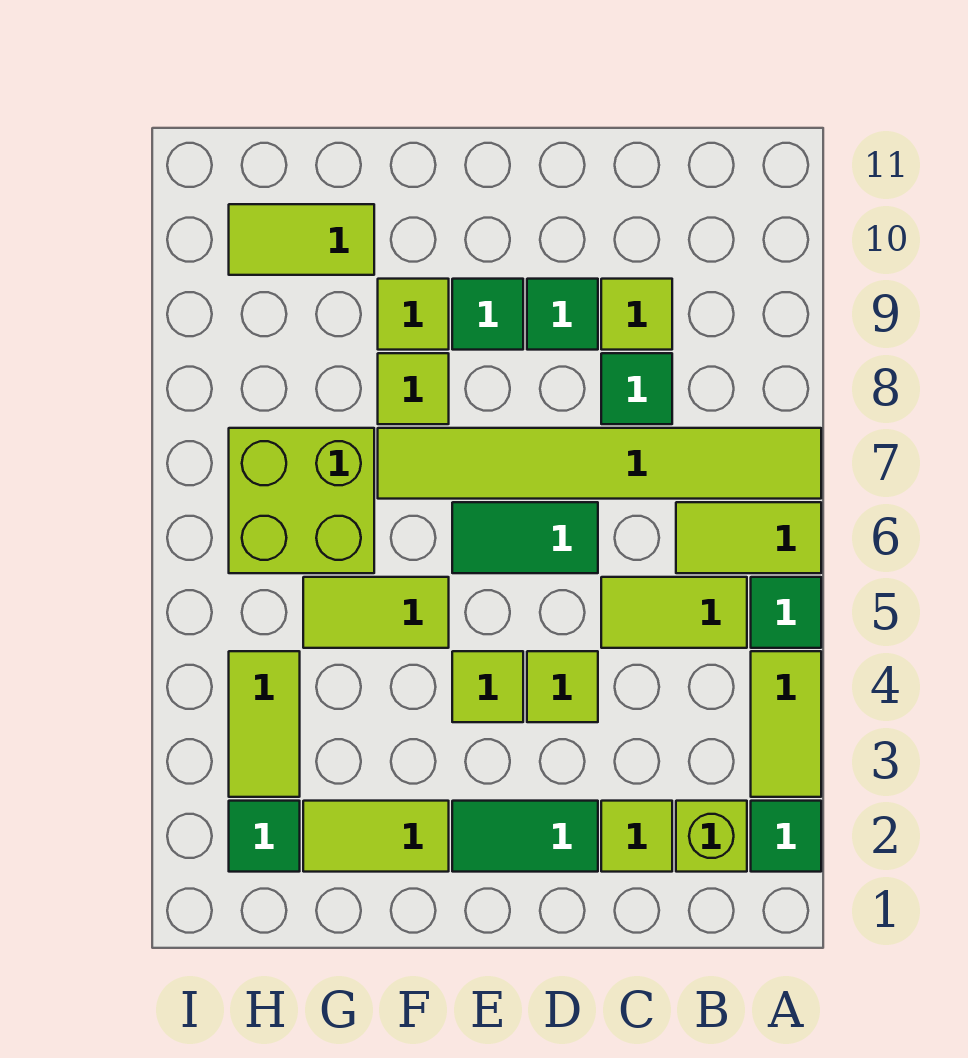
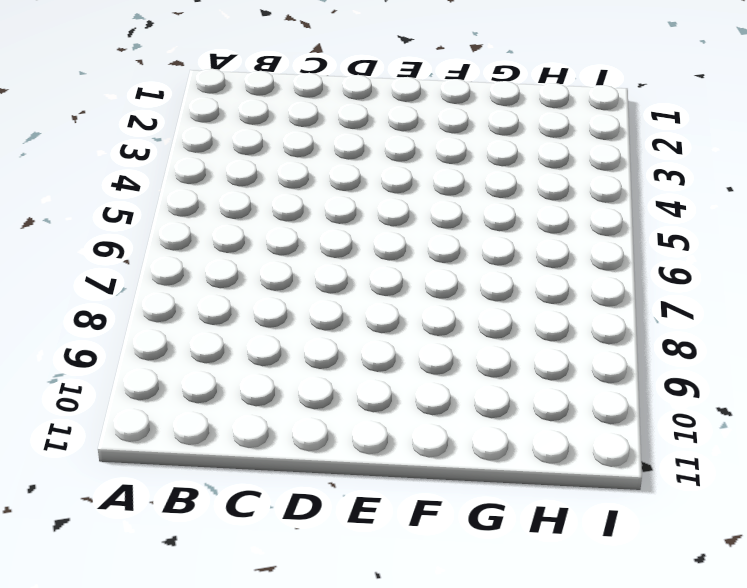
none -> green tile A2 level 1
none -> lime tile A3:A4 level 1
none -> green tile A5 level 1

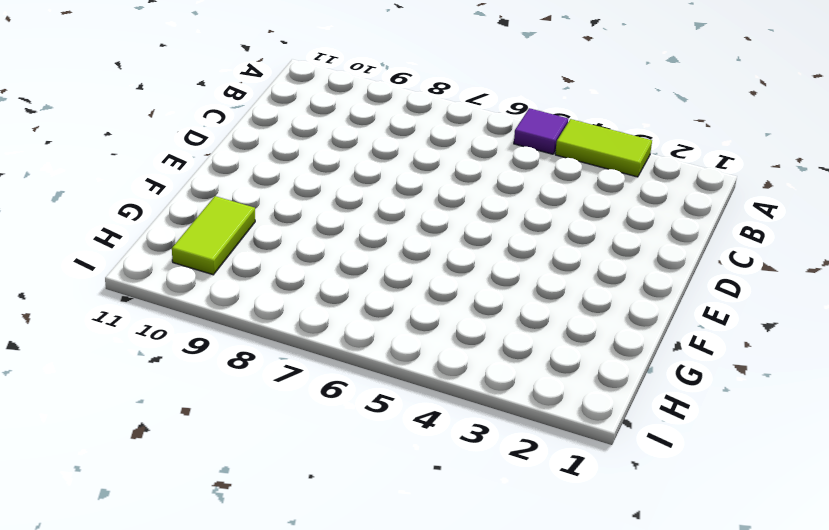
purple tile A5 level 1 -> green tile A5 level 1
none -> green tile A2 level 1
none -> lime tile A6:B6 level 1
none -> lime tile A7:F7 level 1

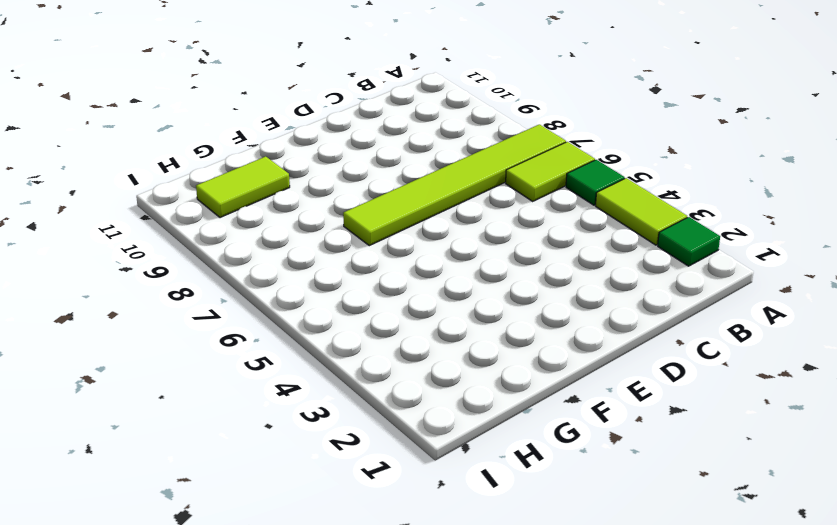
none -> lime brick B2 level 1
none -> lime tile B5:C5 level 1
none -> lime tile C2 level 1

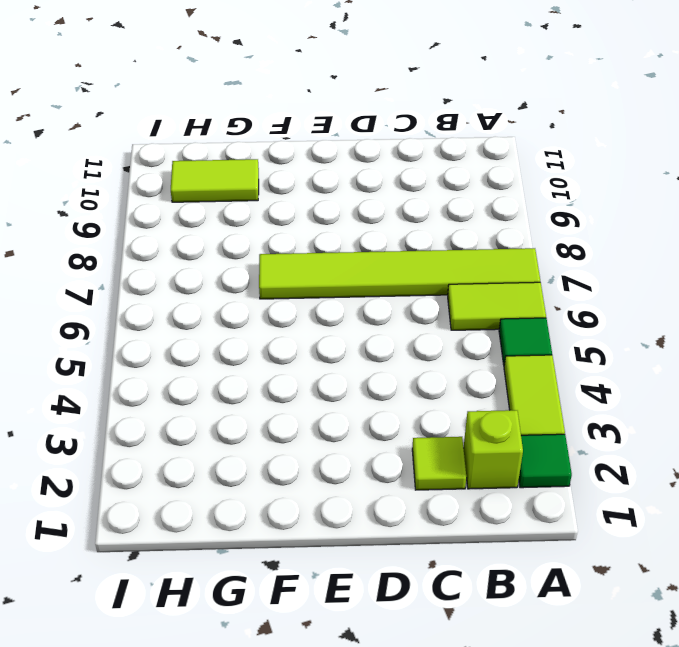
none -> lime tile B5:C5 level 1
none -> green tile C8 level 1
none -> lime tile C9 level 1

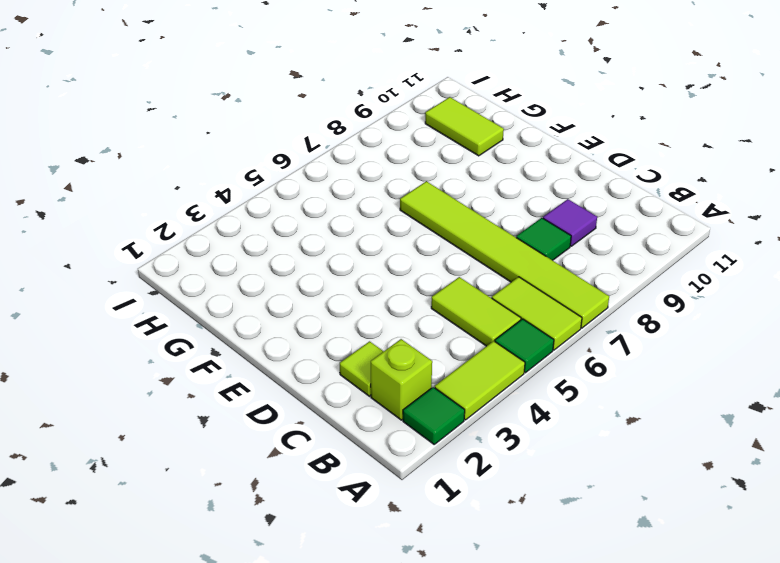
purple tile C9 level 1 -> lime tile C9 level 1
none -> green tile D2:E2 level 1
none -> lime tile D4 level 1
none -> green tile D6:E6 level 1

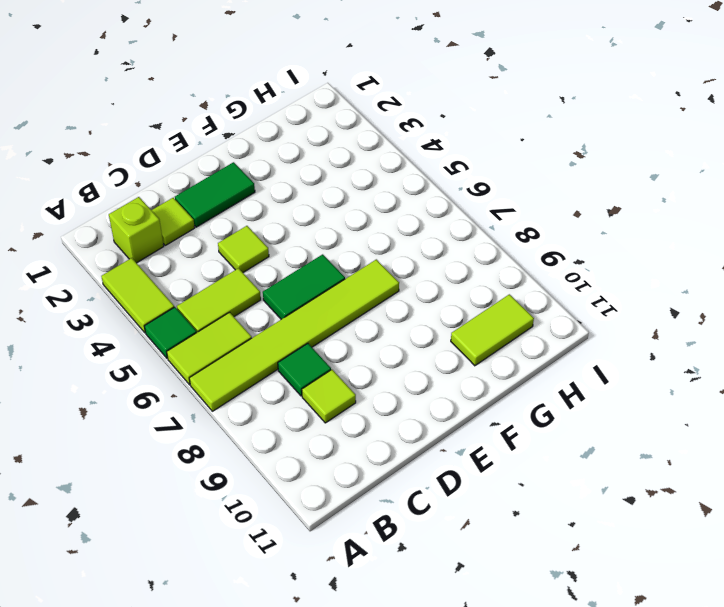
none -> green tile A2 level 1
none -> green tile D9 level 1
none -> lime tile E4 level 1

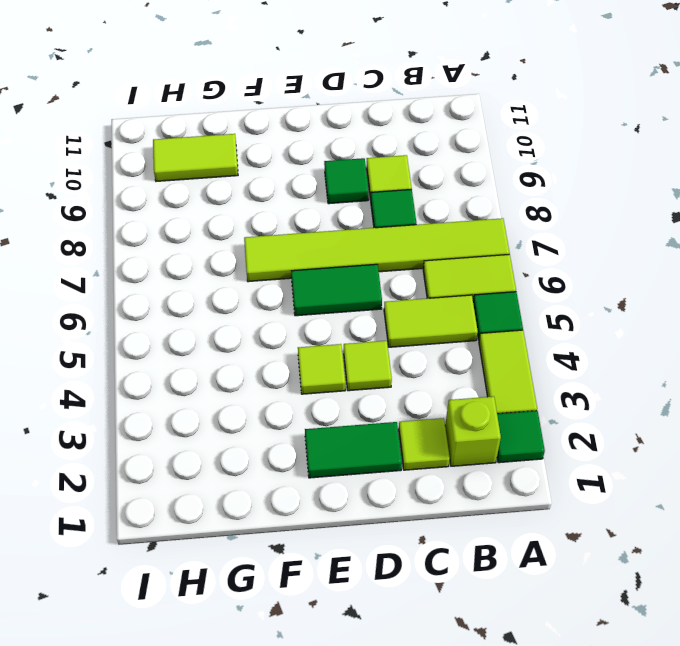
none -> green tile E9 level 1
none -> lime tile F2:G2 level 1
none -> lime tile F5:G5 level 1

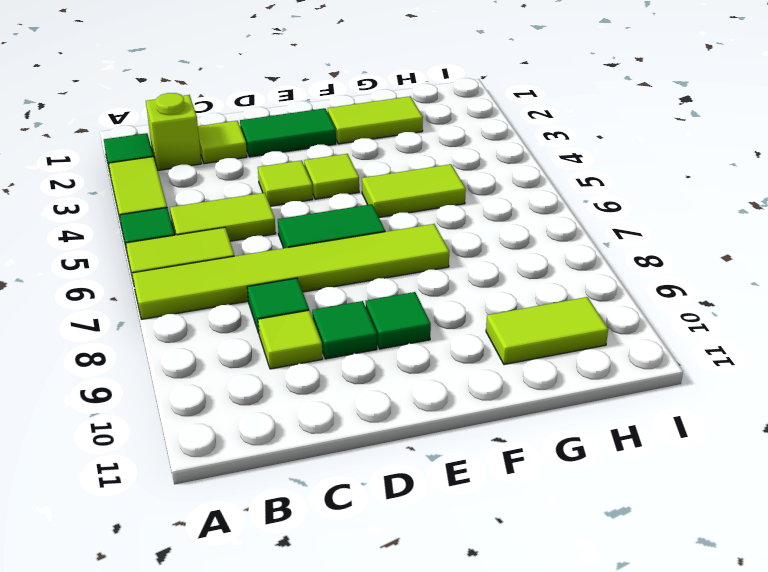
none -> lime tile F8 level 1
none -> lime tile F9 level 1
none -> lime brick G6:H7 level 1

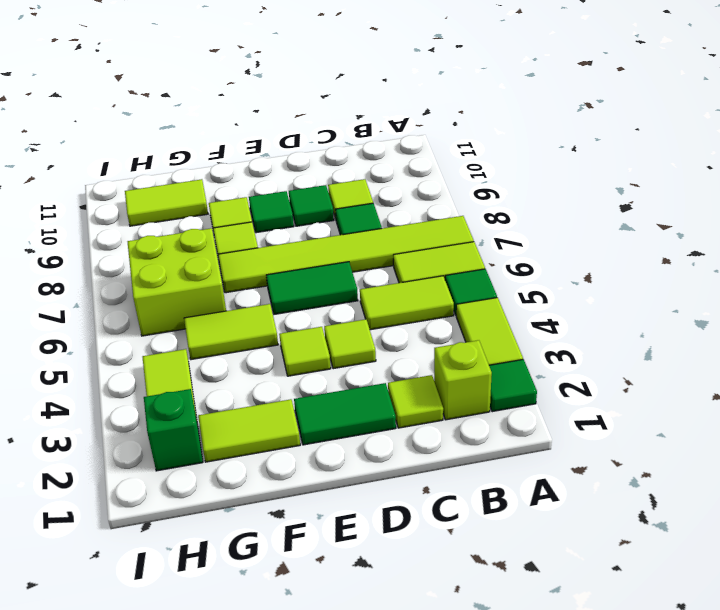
green brick H2 level 1 -> green tile H2 level 1

